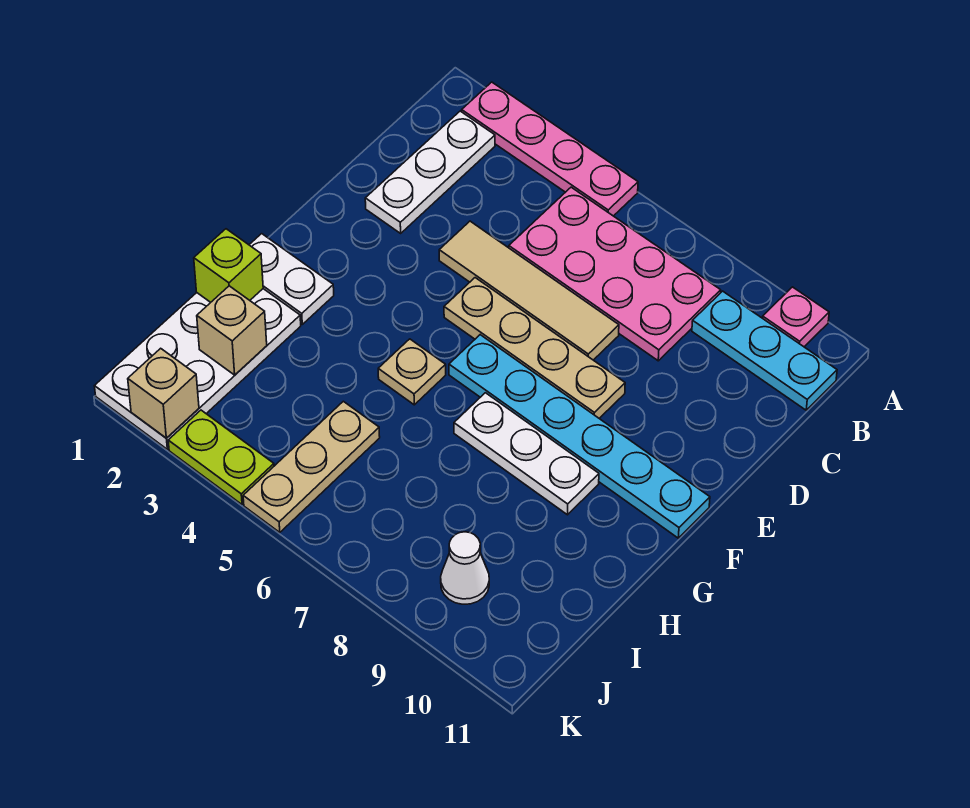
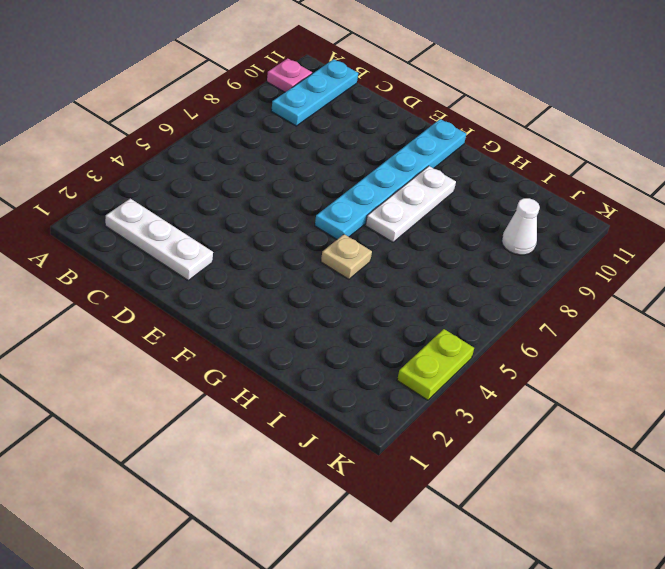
none -> pink plate A2:A5 level 1
none -> pink plate B5:C8 level 1
none -> tan tile D4:D7 level 1

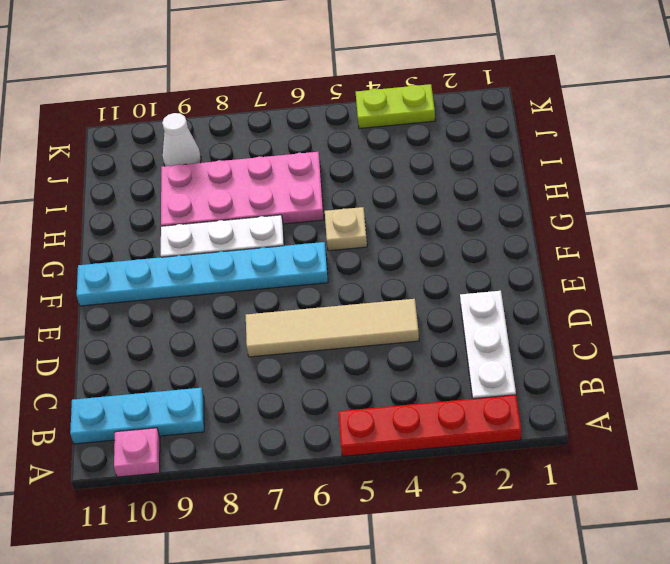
red plate A2:A5 level 1 -> pink plate A2:A5 level 1
pink plate H6:I9 level 1 -> pink plate B5:C8 level 1
none -> tan plate E5:E8 level 1
none -> white plate G1:G2 level 1
none -> white plate H1:K2 level 1

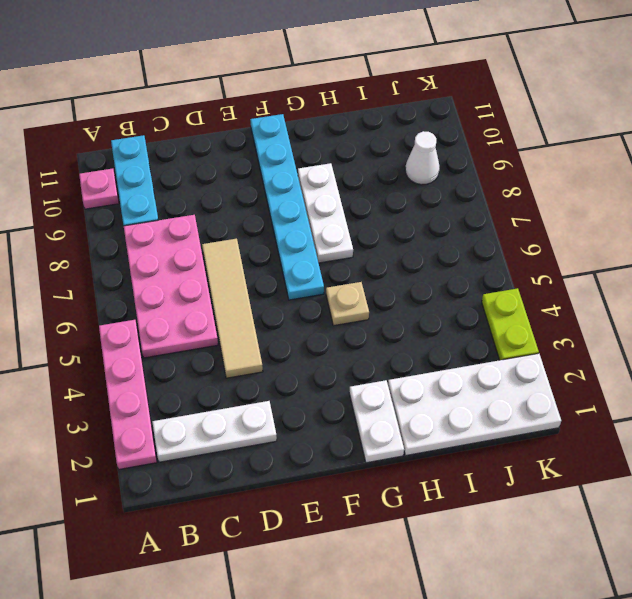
none -> tan plate E5:E8 level 1
none -> tan plate I5:K5 level 1
none -> lime brick H1 level 2

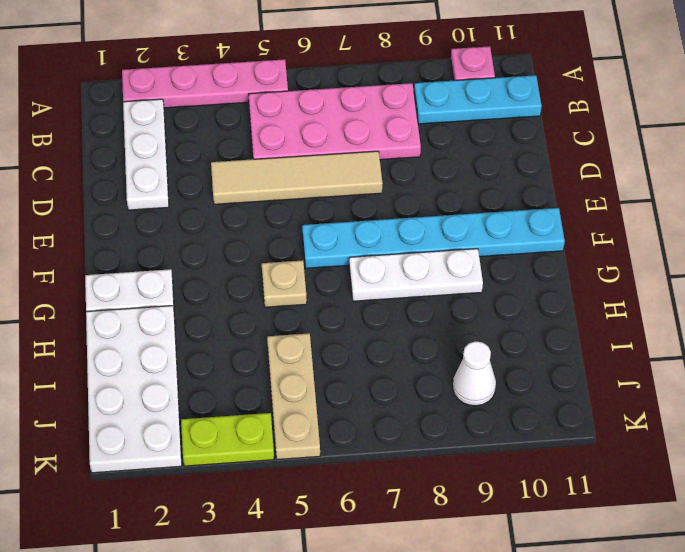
none -> tan plate E5:E8 level 1
none -> lime brick H1 level 2
none -> tan brick I2 level 2

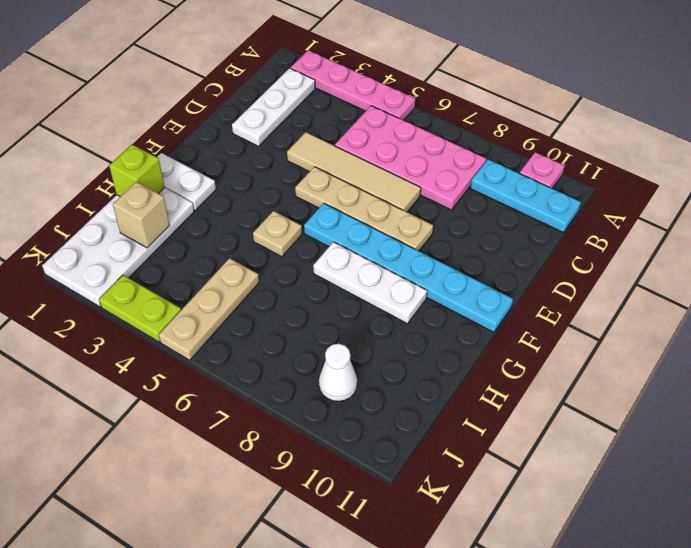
none -> tan brick K2 level 2

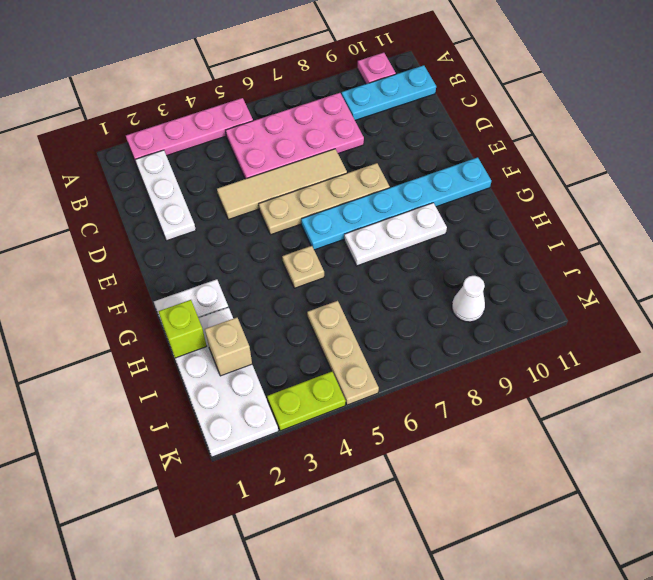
none -> tan brick K2 level 2

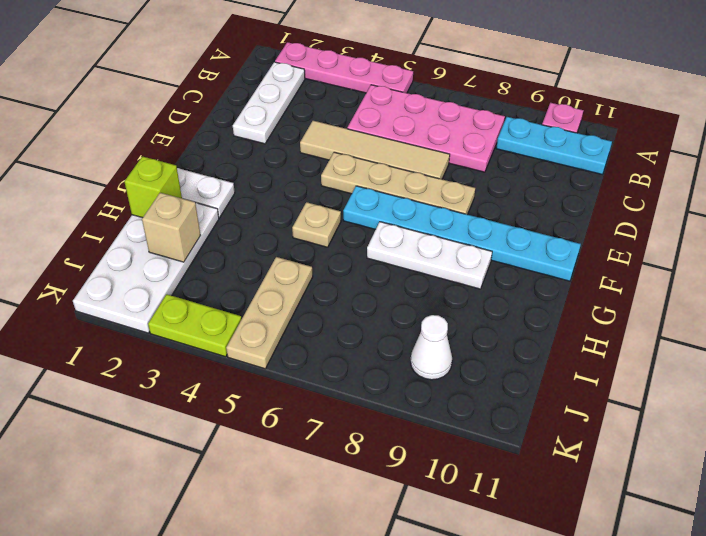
none -> tan brick K2 level 2

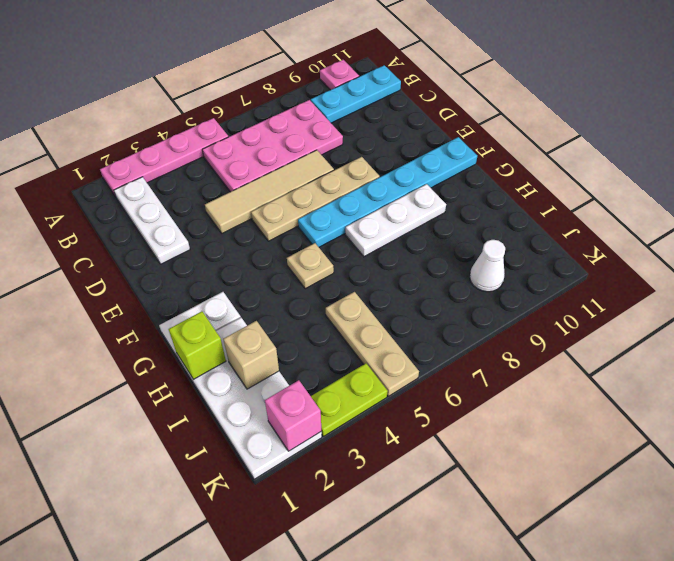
pink brick K2 level 2 -> tan brick K2 level 2

